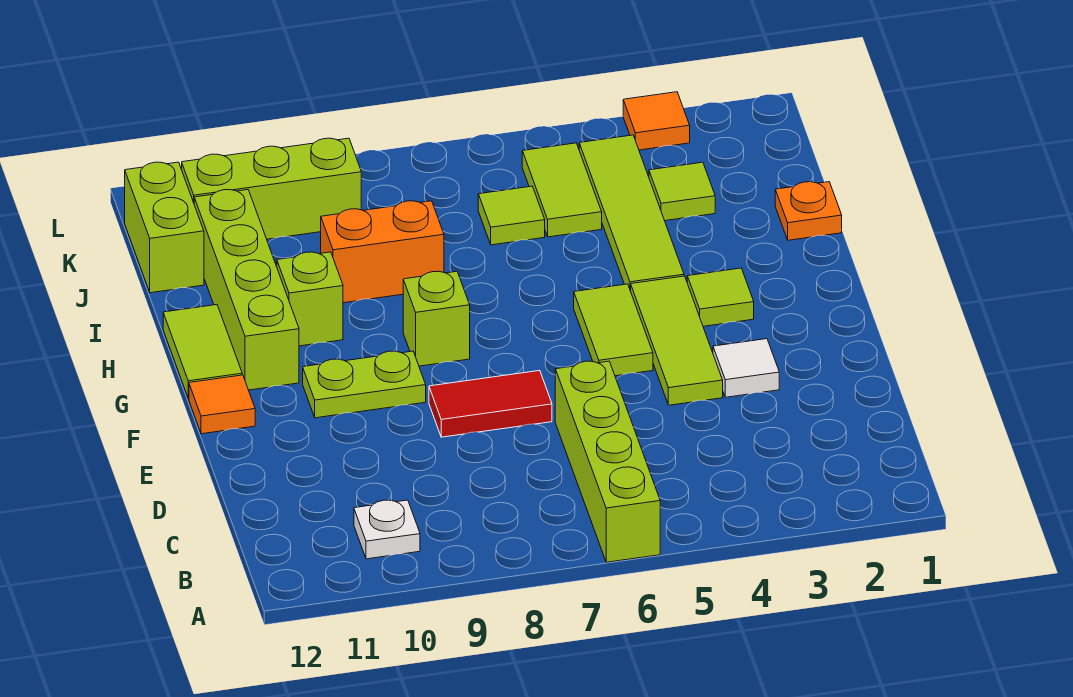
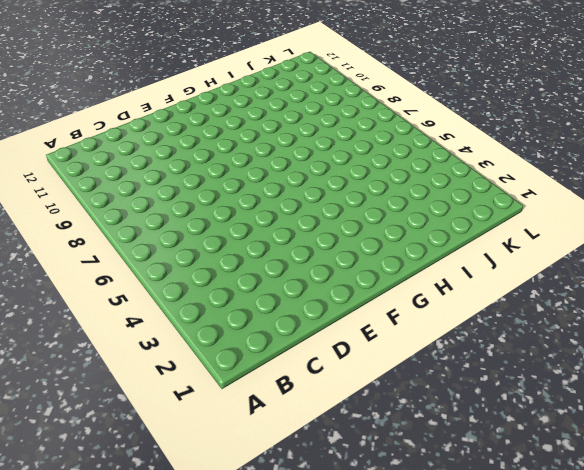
none -> lime brick A6:D6 level 1
none -> white plate B10 level 1
none -> white tile E3 level 1

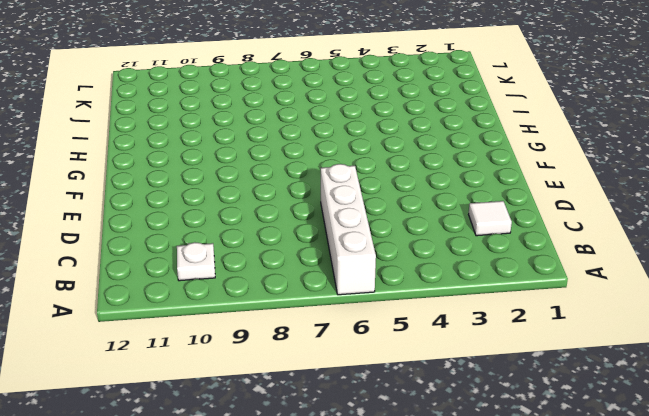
white brick A6:D6 level 1 -> lime brick A6:D6 level 1
white tile C2 level 1 -> white tile E3 level 1
none -> lime tile E4:G4 level 1
none -> red tile E7:E8 level 1
none -> lime tile F5:G5 level 1

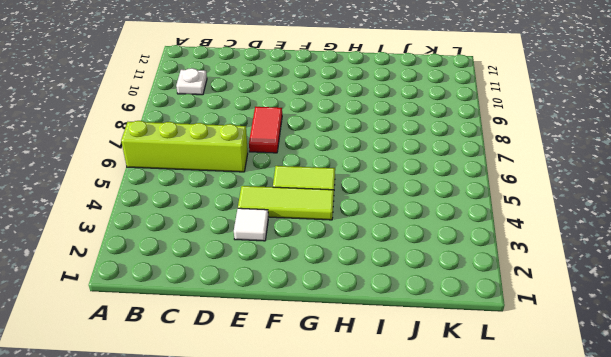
none -> lime plate F9:F10 level 1
none -> orange tile F12 level 1
none -> lime tile G3 level 1

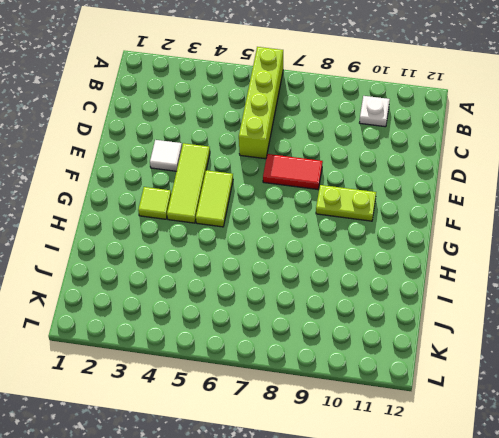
none -> orange tile F12 level 1
none -> lime brick G8 level 1
none -> lime brick G11:J11 level 1

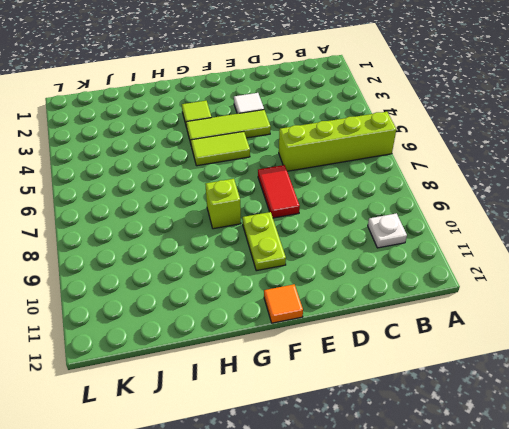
none -> lime brick G11:J11 level 1
none -> lime tile G12:H12 level 1
none -> lime tile H4:K4 level 1

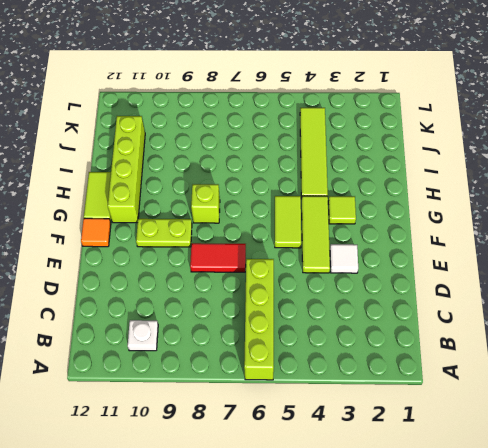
none -> lime brick H10 level 1
none -> orange plate I1 level 1
none -> orange brick I8:I9 level 1

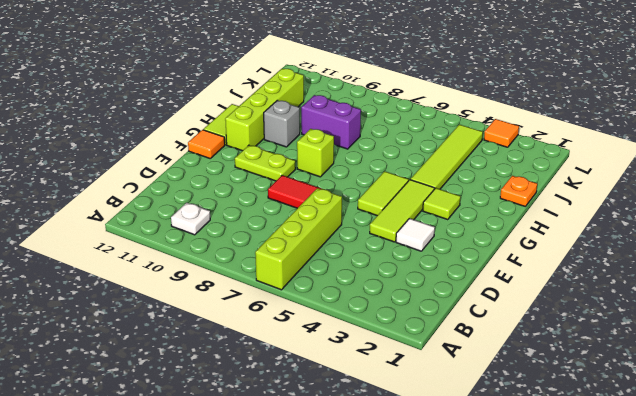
grey brick H10 level 1 -> lime brick H10 level 1
purple brick I8:I9 level 1 -> orange brick I8:I9 level 1
none -> lime tile J3 level 1
none -> lime tile J5:K5 level 1
none -> lime tile J6 level 1

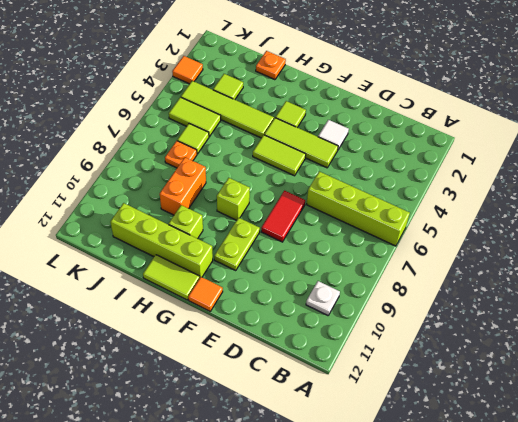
orange plate J7 level 1 -> none
none -> lime brick J12:K12 level 1
none -> lime brick K9:K11 level 1

